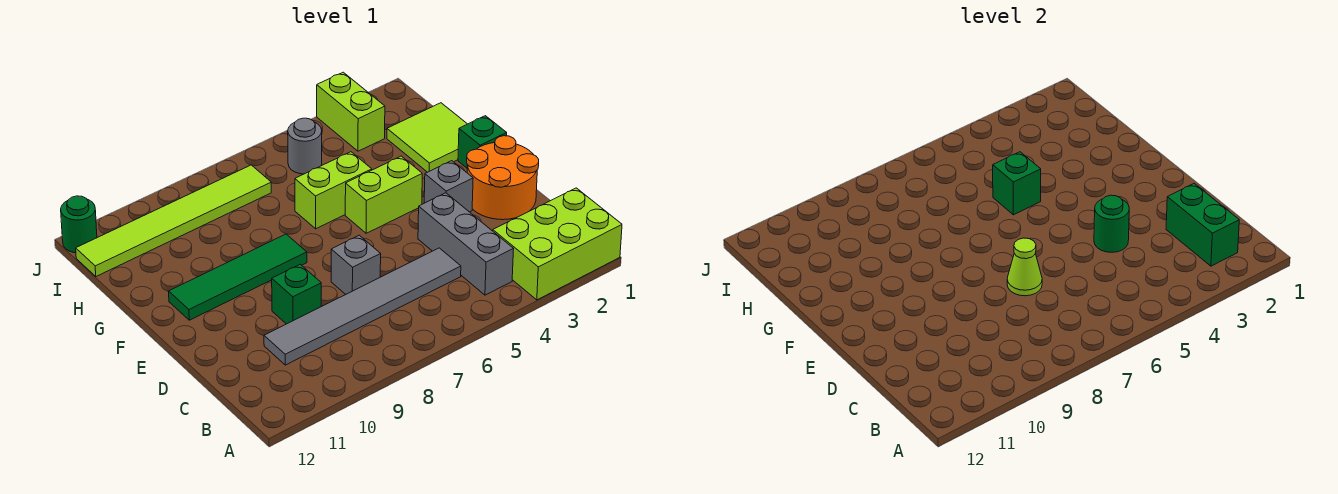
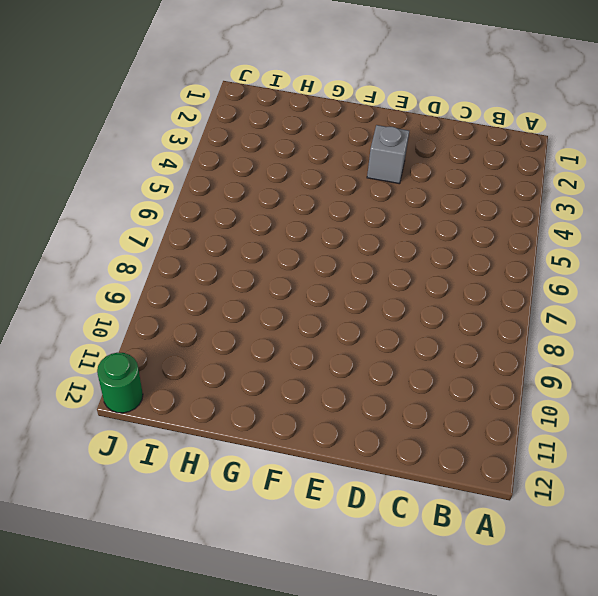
none -> lime brick A1:B3 level 1
none -> grey brick B4:D4 level 1
none -> grey tile C5:C10 level 1

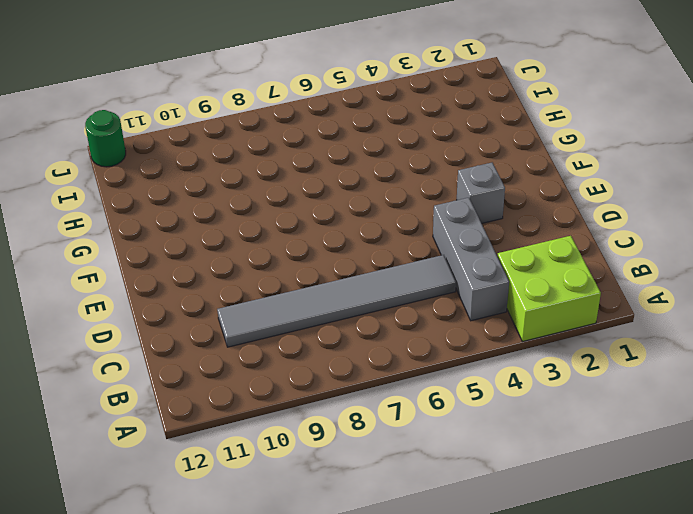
lime brick A2:B3 level 1 -> lime brick A1:B3 level 1
none -> orange round brick D1:E2 level 1
none -> grey brick D7 level 1
none -> green brick D9 level 1

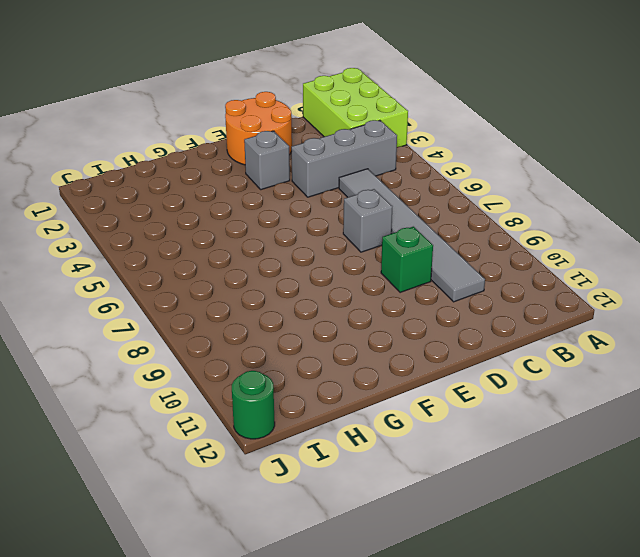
none -> green brick F1 level 1
none -> lime brick F4:F5 level 1
none -> green tile F8:F11 level 1

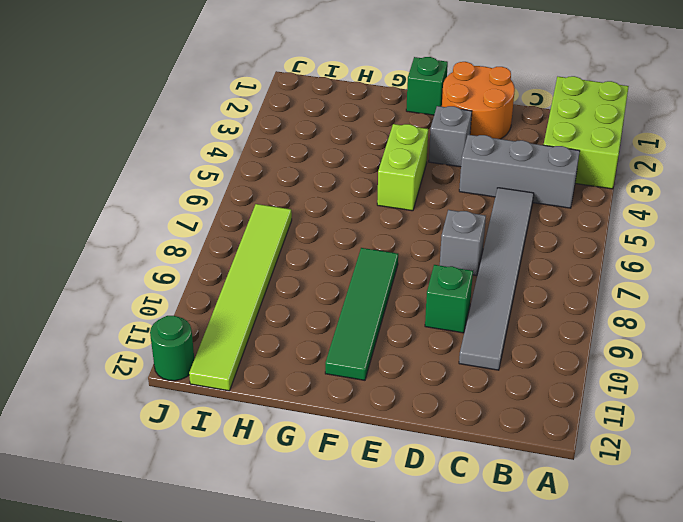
none -> lime tile G1:H2 level 1
none -> lime brick G5:G6 level 1
none -> lime brick I3:J3 level 1

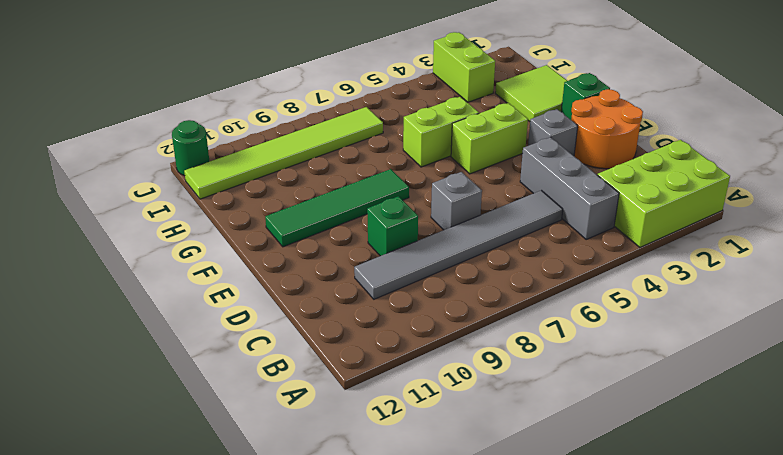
none -> grey round brick I5 level 1
none -> green brick B2:C2 level 2
none -> green round brick D4 level 2

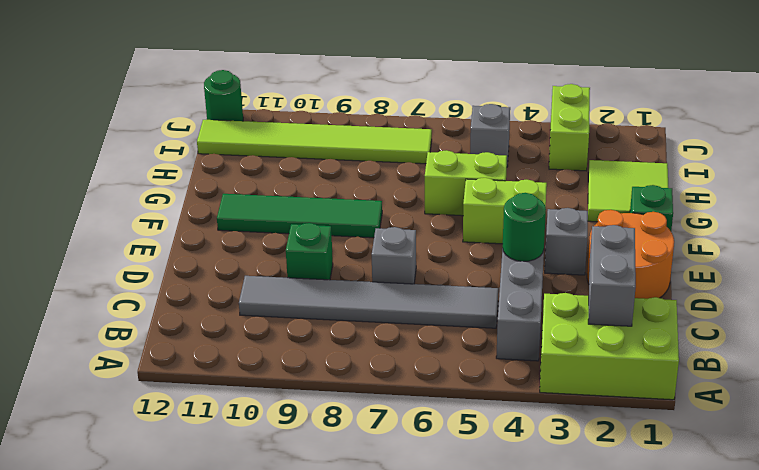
grey brick B2:C2 level 2 -> green brick B2:C2 level 2
grey brick I5 level 1 -> grey round brick I5 level 1
none -> lime cone D7 level 2
none -> green brick G5 level 2

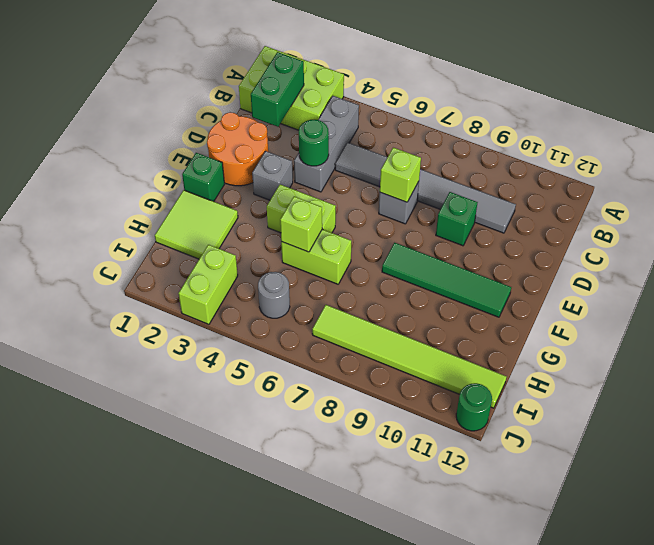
lime brick D7 level 2 -> lime cone D7 level 2
lime brick G5 level 2 -> green brick G5 level 2

